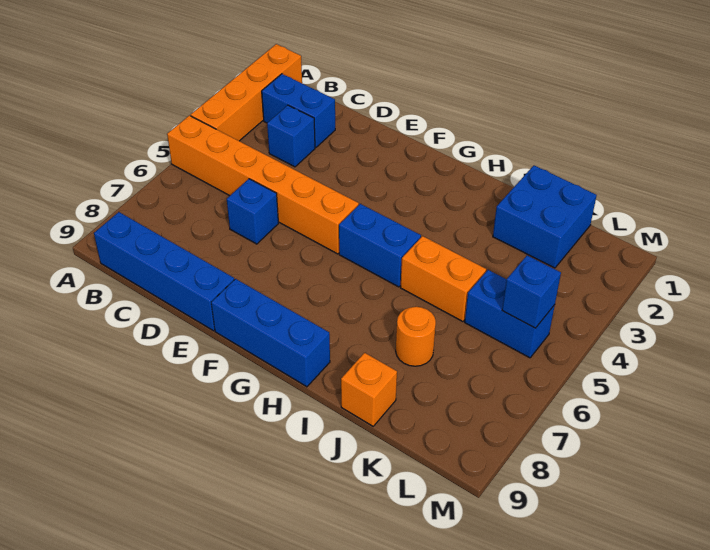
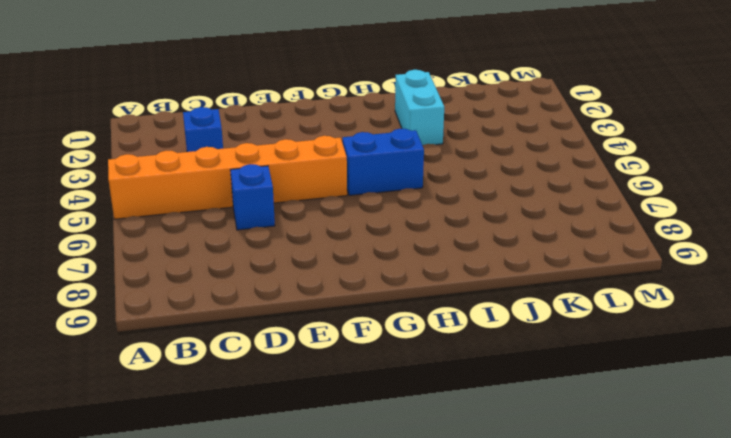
cyan brick I2:I3 level 1 -> none
none -> orange brick A1:A4 level 1
none -> blue brick B2:C2 level 1
none -> blue brick B9:E9 level 1

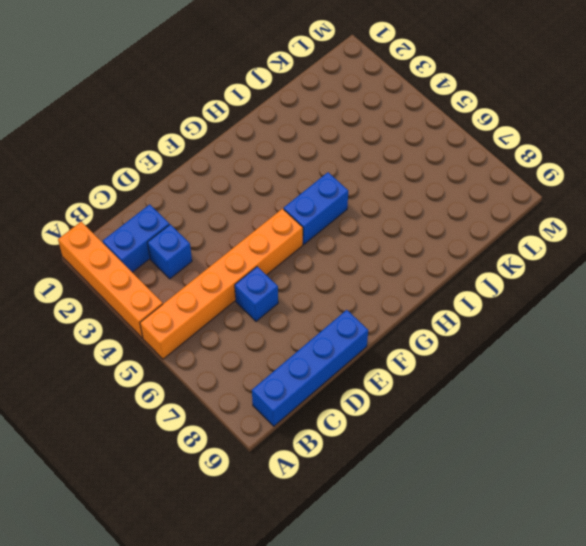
none -> blue brick F9:H9 level 1
none -> orange brick I5:J5 level 1
none -> blue brick J1:K2 level 1

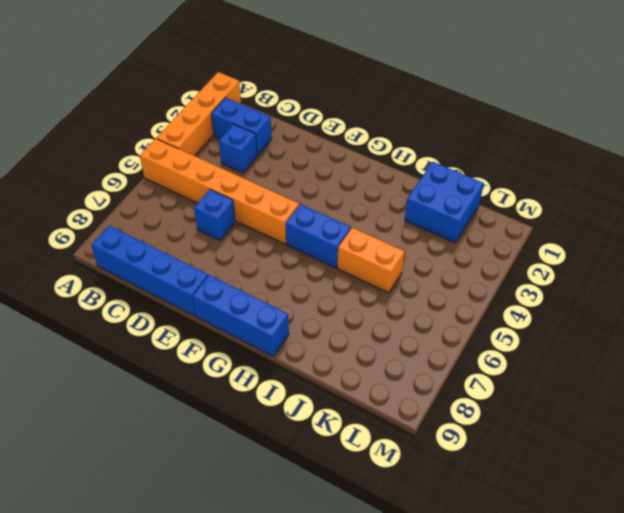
none -> orange round brick J7 level 1
none -> orange brick J9 level 1
none -> blue brick K5:L5 level 1

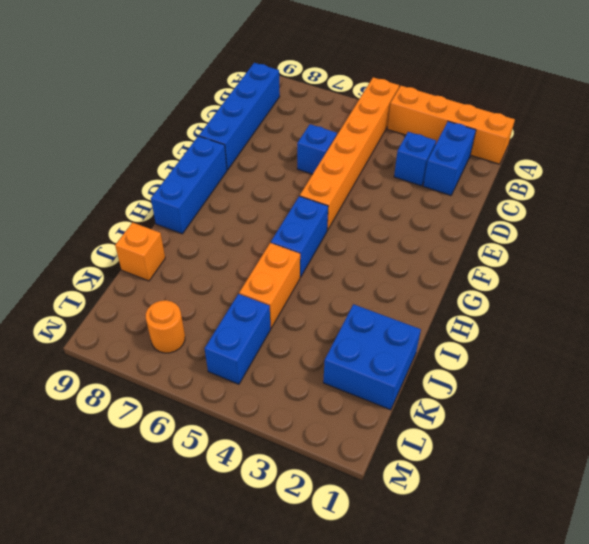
orange round brick L7 level 1 -> orange round brick J7 level 1
none -> blue brick L5 level 2

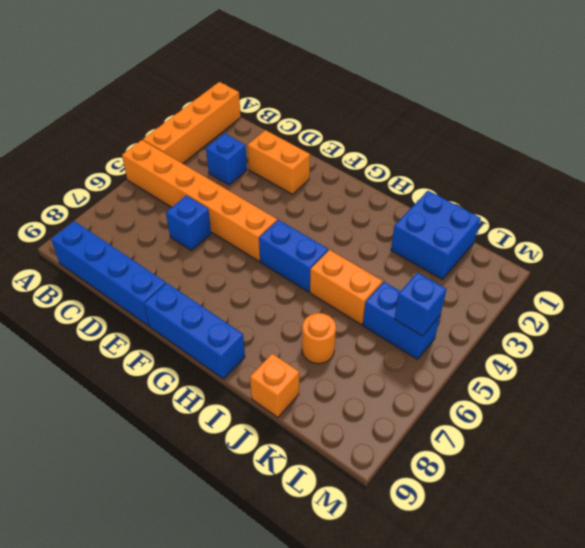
orange brick D2:E2 level 1 -> none
none -> blue brick B2:C2 level 1

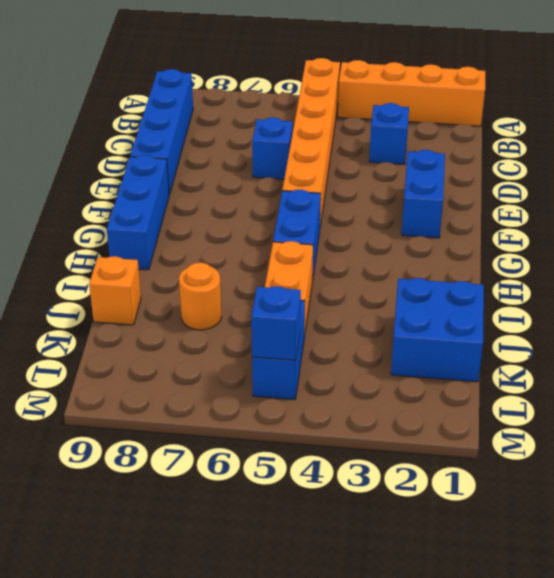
blue brick E2:F2 level 1 -> blue brick B2:C2 level 1

